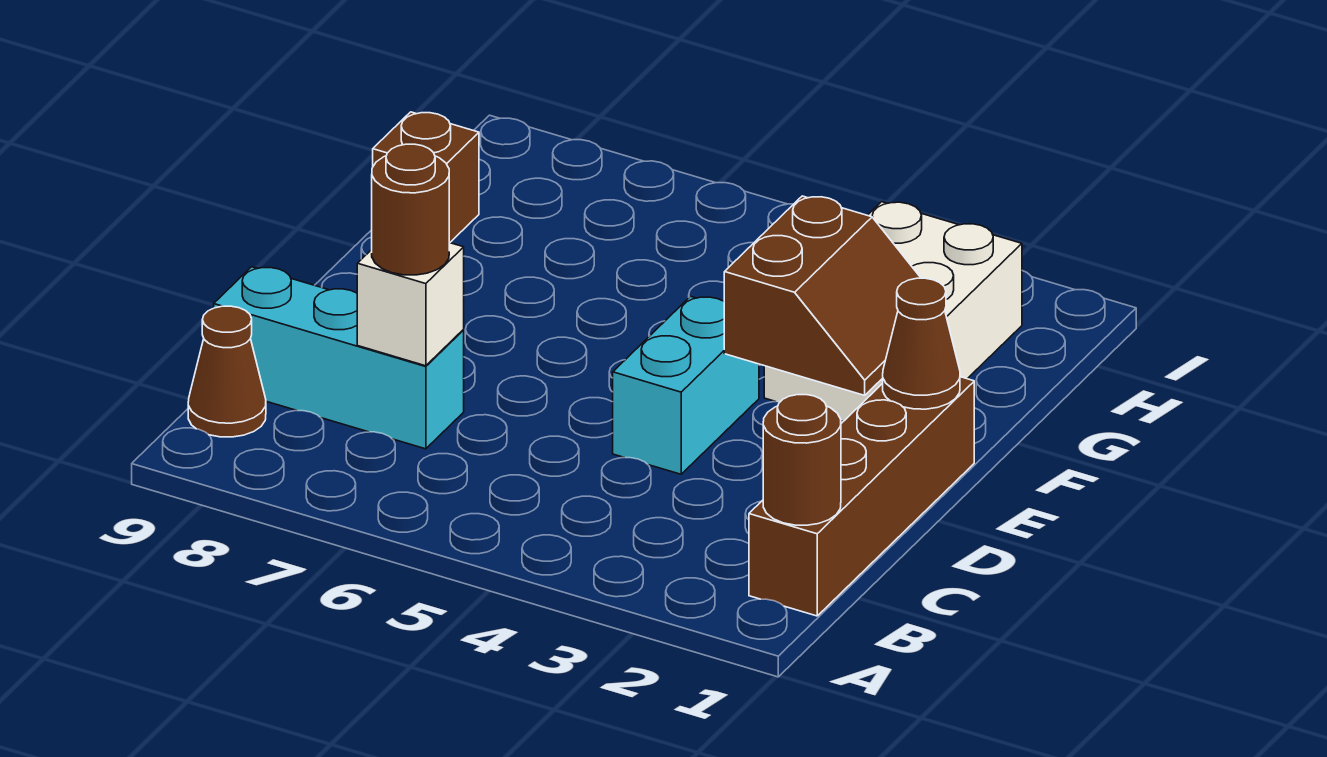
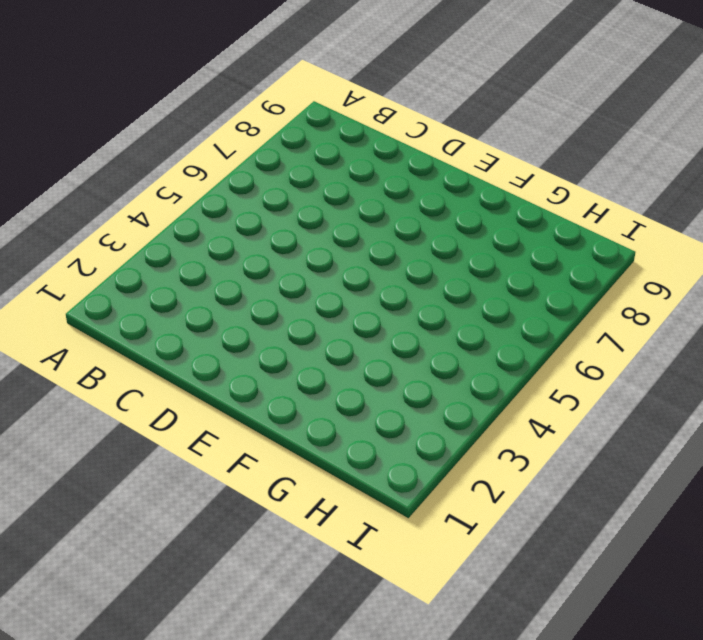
none -> brown brick B1:E1 level 1
none -> brown cone B9 level 1

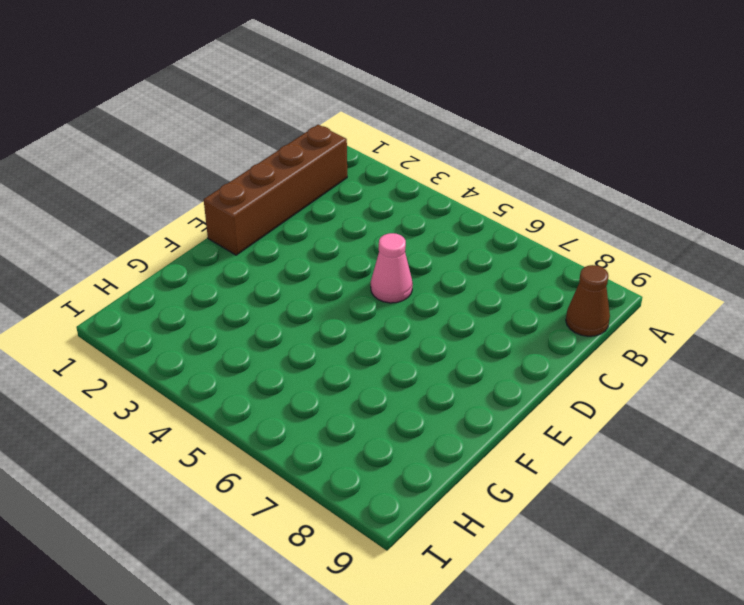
pink cone D5 level 1 -> none
none -> cyan brick C7:C9 level 1
none -> cyan brick D4:E4 level 1

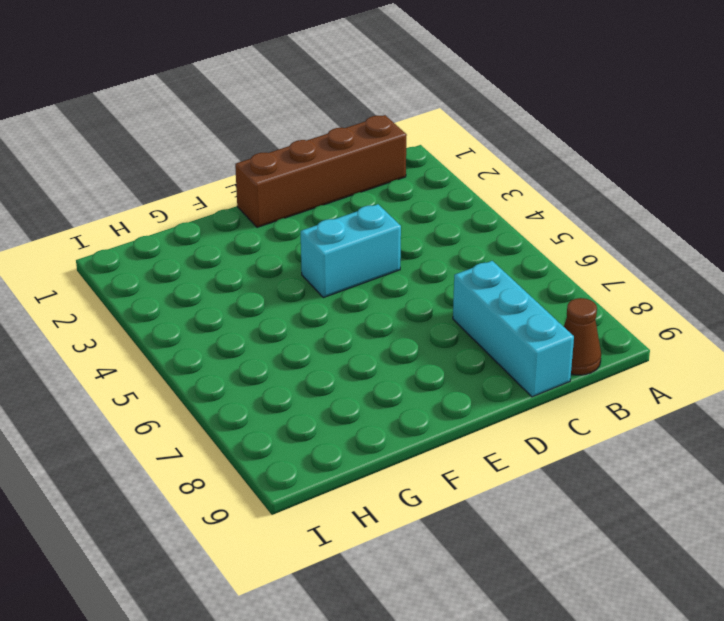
none -> white brick F2:H3 level 1
none -> brown brick G9 level 1

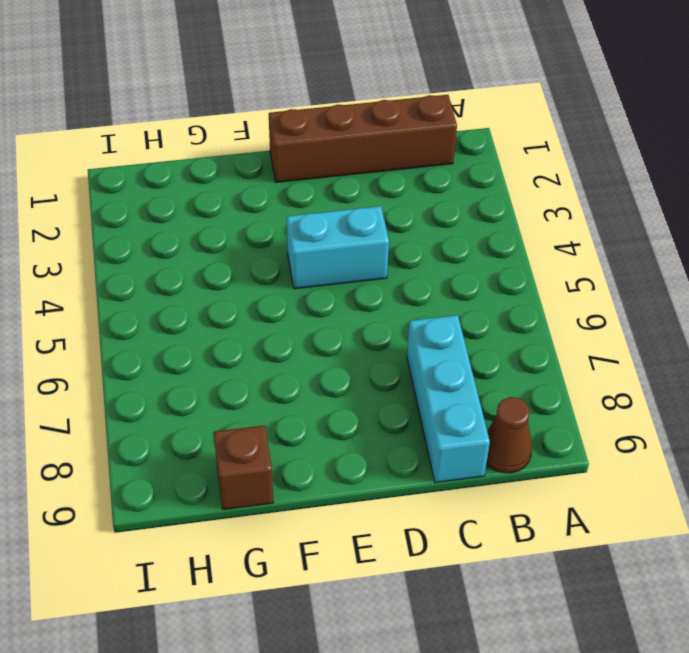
none -> white brick F2:H3 level 1
none -> brown round brick B1 level 2

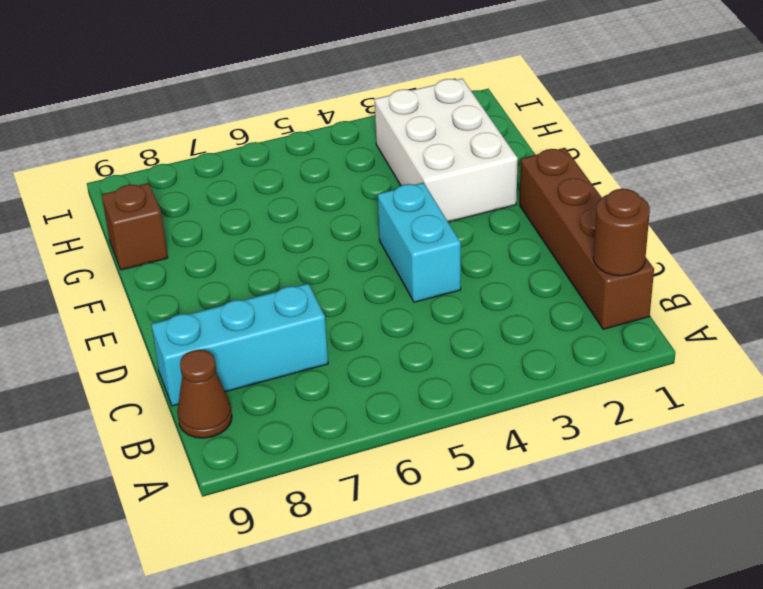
none -> white brick C7 level 2
none -> brown cone E1 level 2

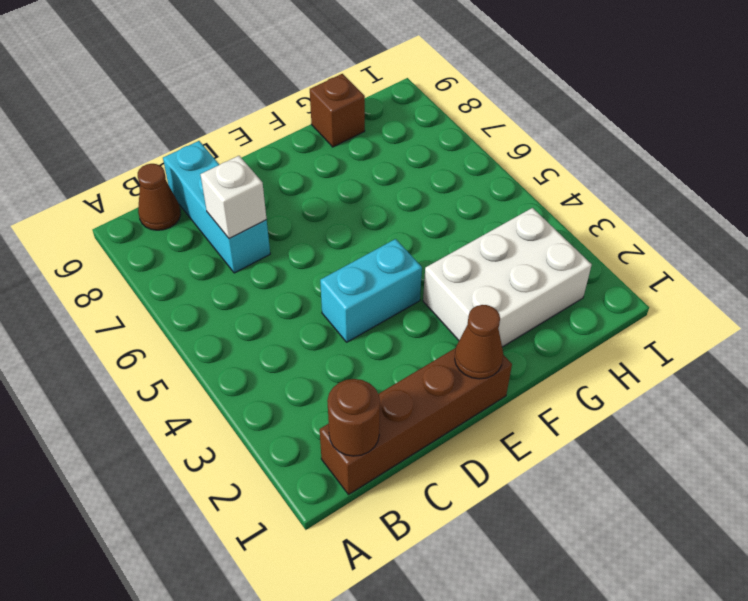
none -> brown slope E2:F3 level 2 top 3
none -> brown round brick C7 level 3

